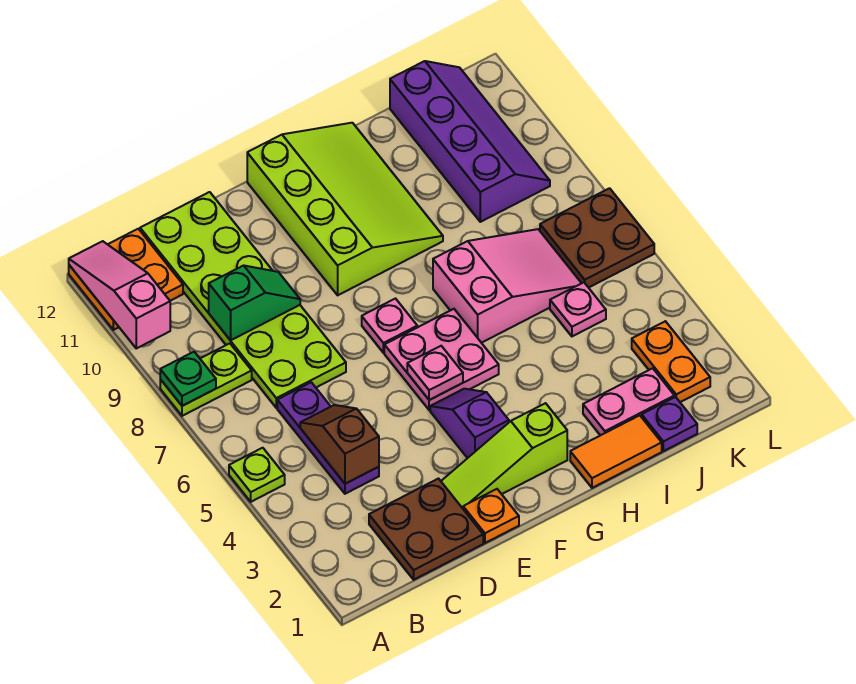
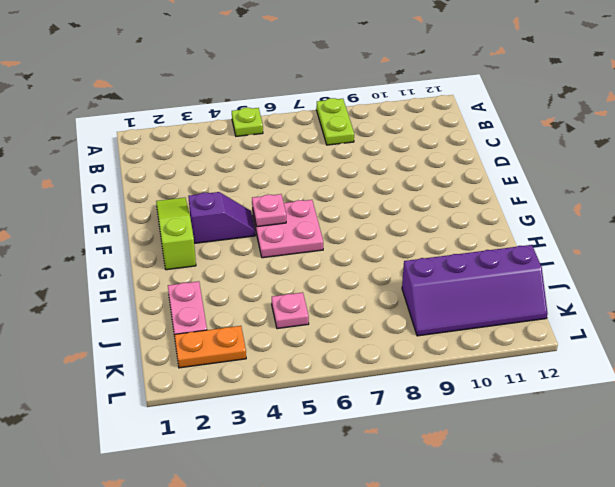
none -> orange plate A11:B12 level 1
none -> brown plate C1:D2 level 1
none -> purple plate C4:C6 level 1

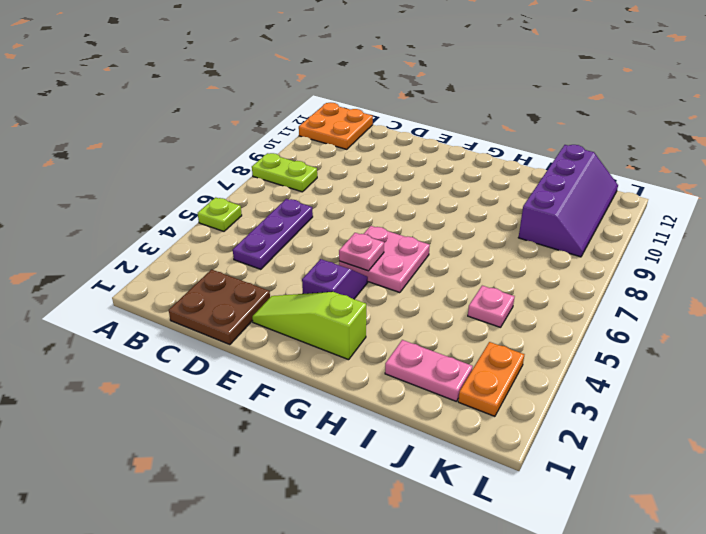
none -> lime plate C7:D12 level 1
none -> orange plate E1 level 1
none -> pink plate F7 level 1

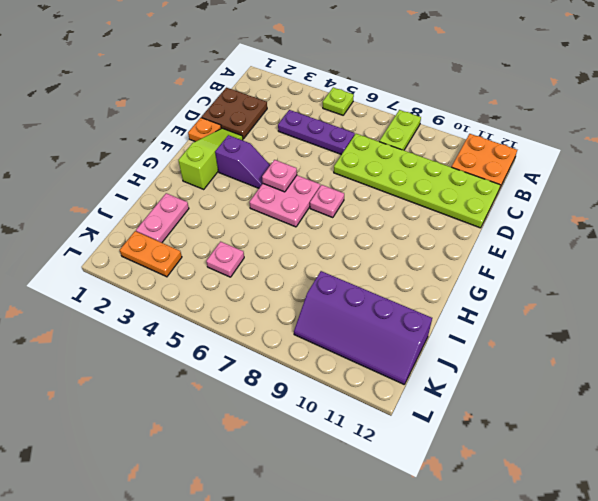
none -> lime slope F9:H12 level 1 top F
none -> orange tile H1:I1 level 1
none -> pink slope H6:J7 level 1 top H

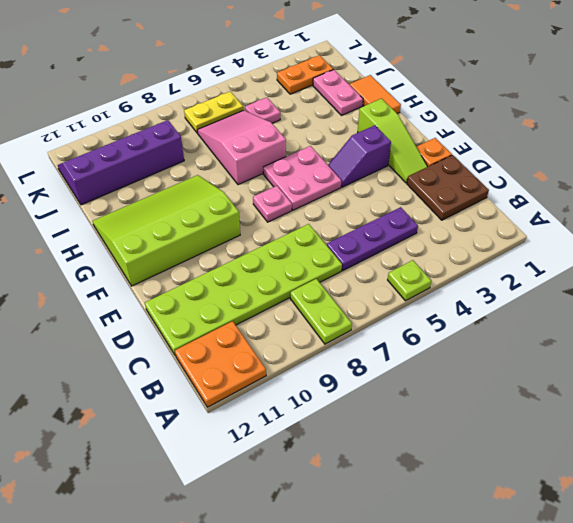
yellow plate K6:K7 level 1 -> brown plate K6:L7 level 1
none -> purple plate J1 level 1
none -> green plate A8 level 2
none -> pink slope A10:A12 level 2 top 10

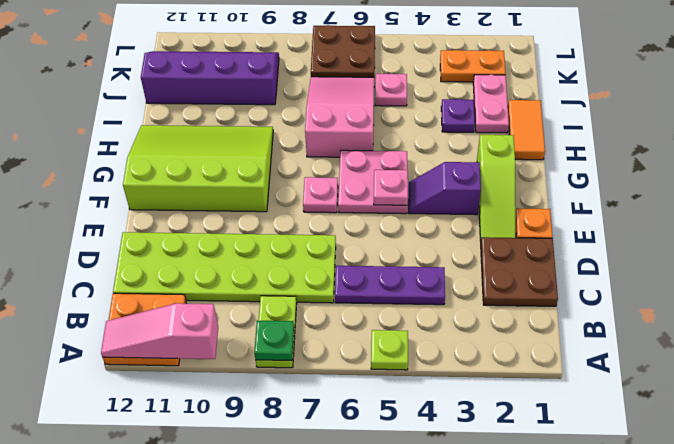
purple plate I3 level 1 -> purple plate J1 level 1
none -> brown slope C4:C5 level 2 top 4
none -> green slope C9:D9 level 2 top C

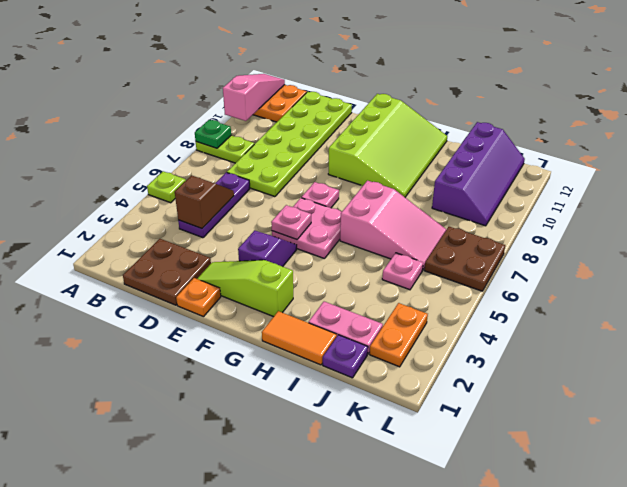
none -> green slope C9:D9 level 2 top C

